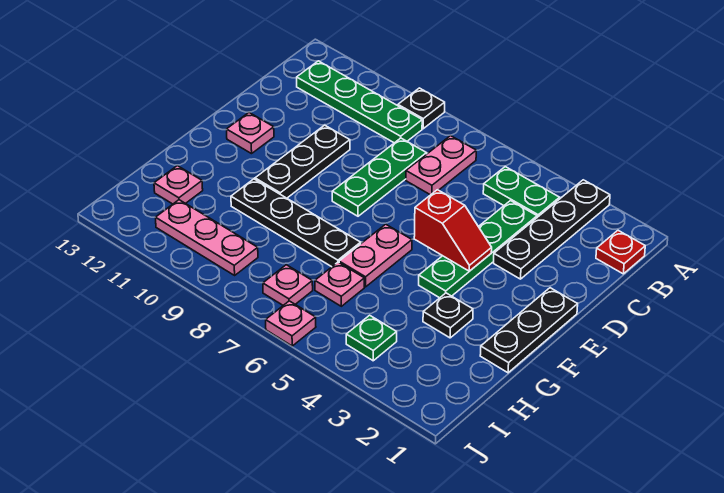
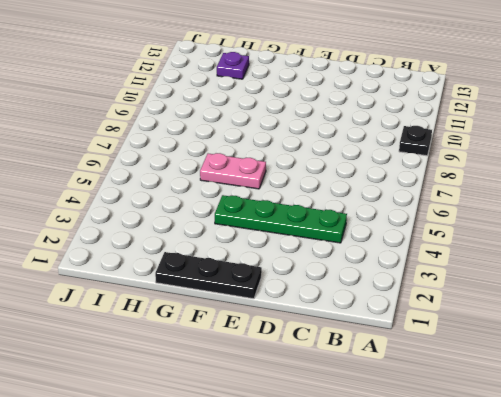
purple plate H12 level 1 -> pink plate H12 level 1
none -> black plate A3:D3 level 1
none -> red plate B1 level 1
none -> green plate B4:B5 level 1

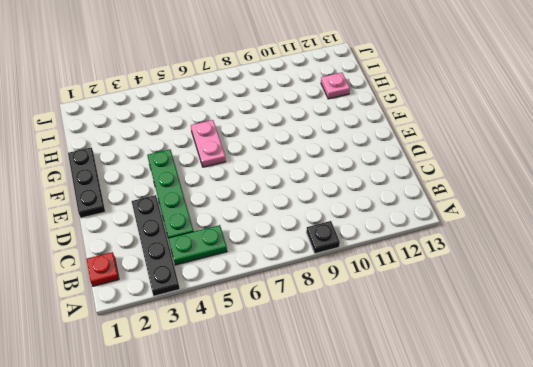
none -> pink plate B7:C7 level 1
none -> green plate B9:B12 level 1
none -> green plate C8:E8 level 1

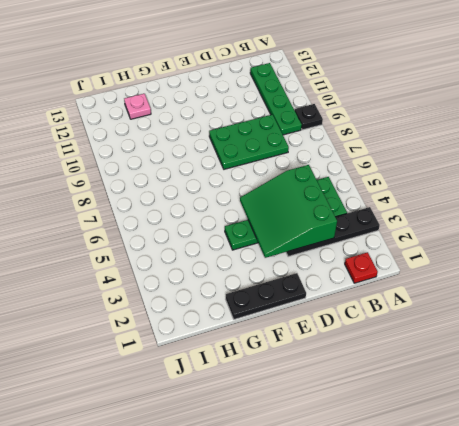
green slope C3:E5 level 2 top C -> red slope E4:E5 level 2 top 5
green plate C8:E9 level 1 -> green plate C8:E8 level 1
none -> pink plate B7:C7 level 1
none -> black plate D10:F10 level 1
none -> pink plate E12 level 1

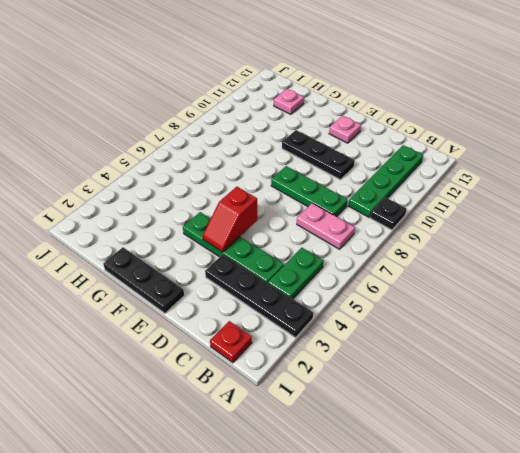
none -> pink plate F6:G6 level 1
none -> black plate G3 level 1
none -> black plate G7:G10 level 1

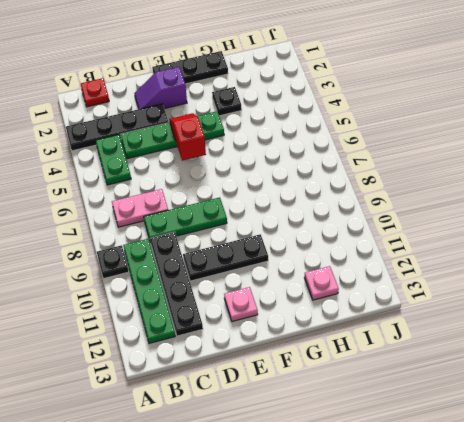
black plate C9:C12 level 1 -> black plate G7:G10 level 1
purple slope D2:E2 level 1 top E -> none
none -> pink plate F6:G6 level 1
none -> pink plate H6 level 1
none -> green plate I4 level 1

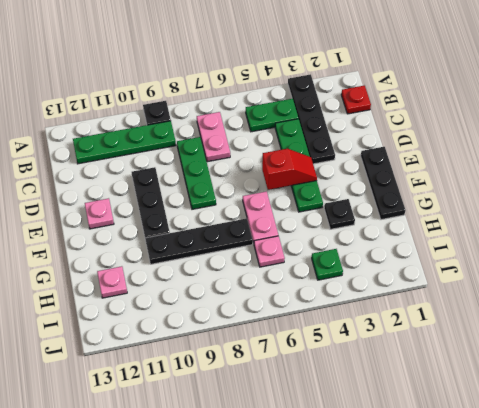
none -> pink plate I7 level 1
none -> pink plate I9:I11 level 1
none -> pink plate J6 level 1

